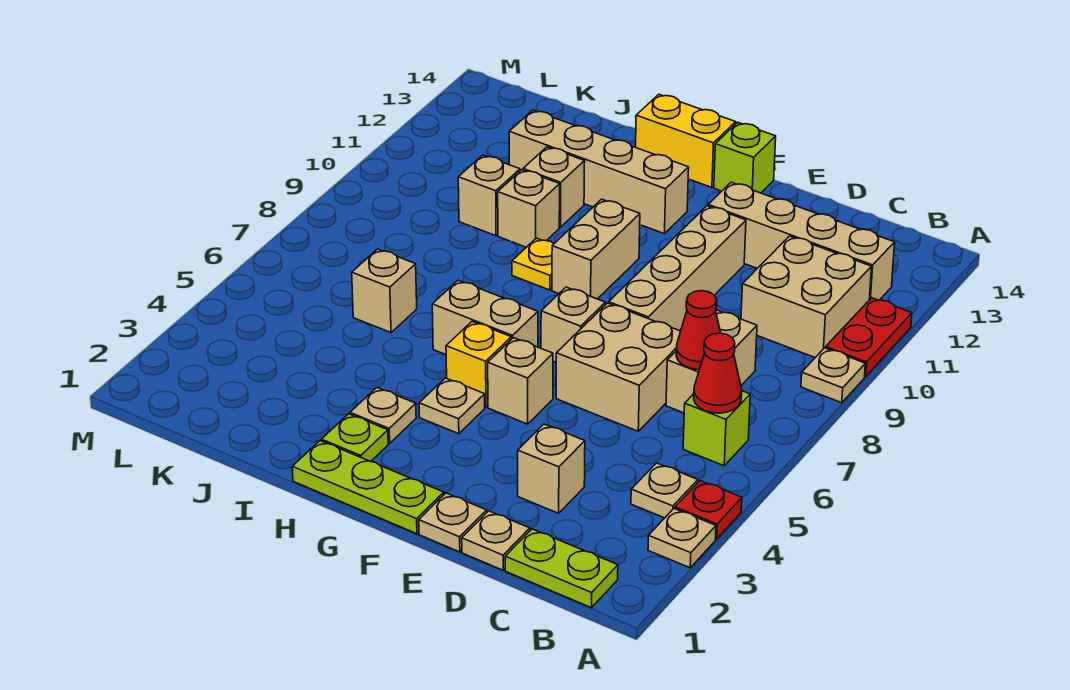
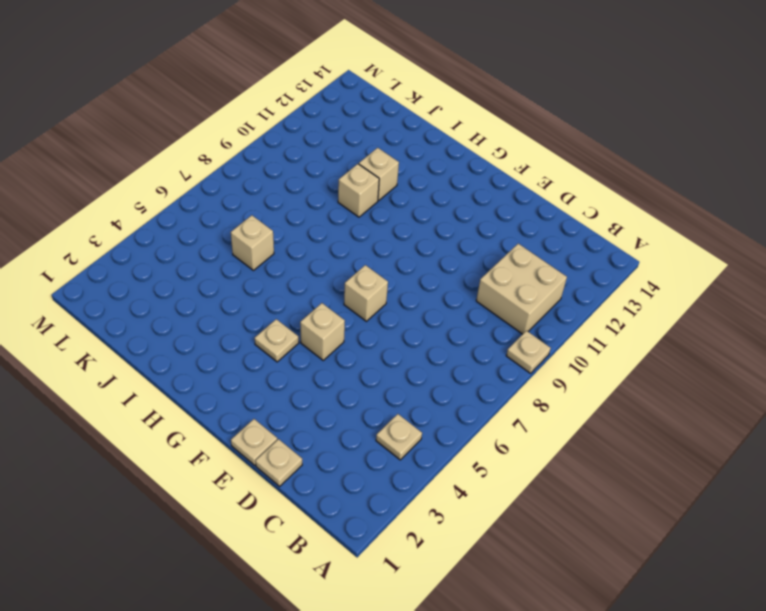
none -> tan plate A3 level 1
none -> red plate A4 level 1
none -> red plate A10:A11 level 1
none -> lime plate B1:C1 level 1

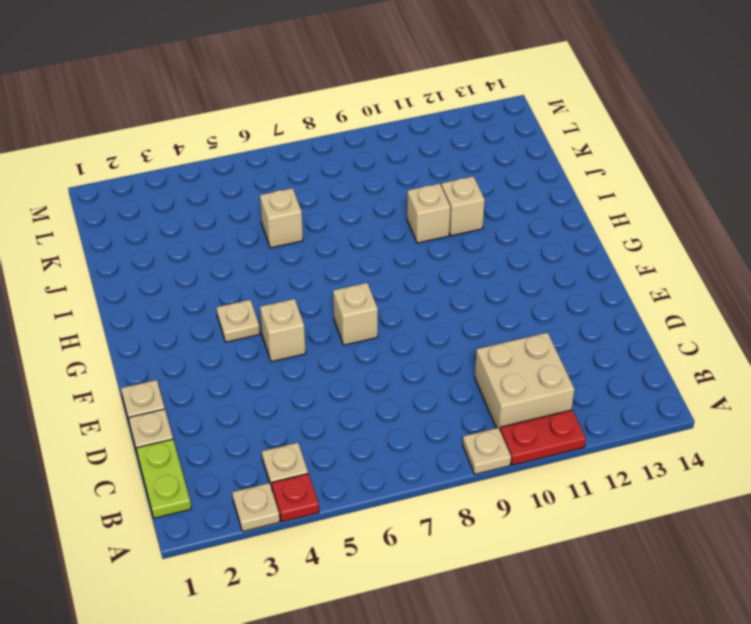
none -> lime brick B6 level 1
none -> tan brick B12:E12 level 1
none -> tan brick C7:C8 level 1
none -> tan brick D3 level 1

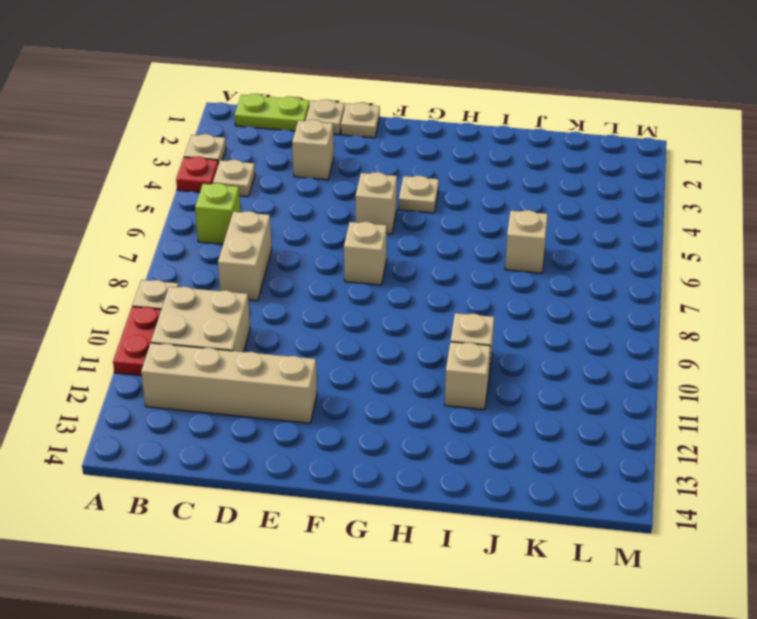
none -> tan brick D6:E7 level 1
none -> tan brick E8:E11 level 1
none -> lime plate F1:H1 level 1
none -> lime brick F14 level 1

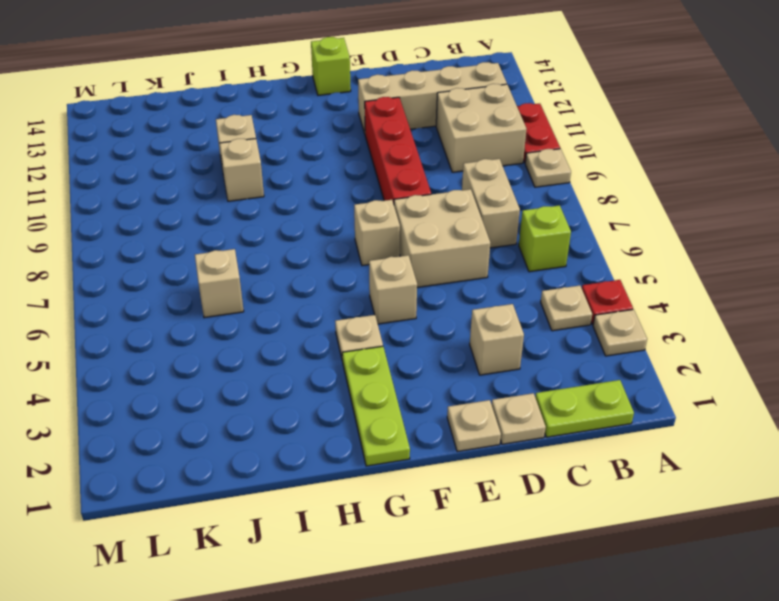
red brick E8:E11 level 1 -> tan brick E8:E11 level 1
lime plate G1:G3 level 1 -> lime plate F1:H1 level 1
none -> yellow brick G5 level 1
none -> tan brick G6:H6 level 1
none -> tan brick G9:G10 level 1
none -> tan brick G12:J12 level 1

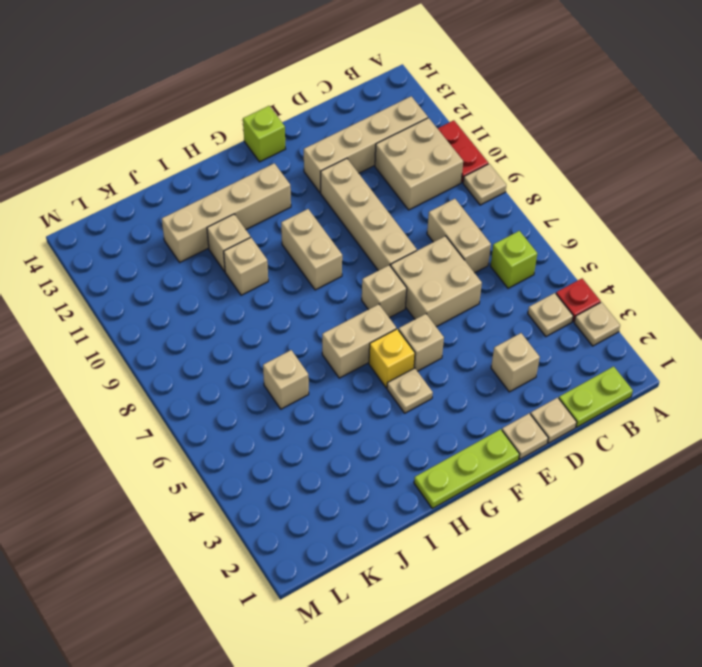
none -> yellow brick G14:H14 level 1
none -> lime plate H2 level 1
none -> tan plate H3 level 1
none -> yellow plate H9 level 1

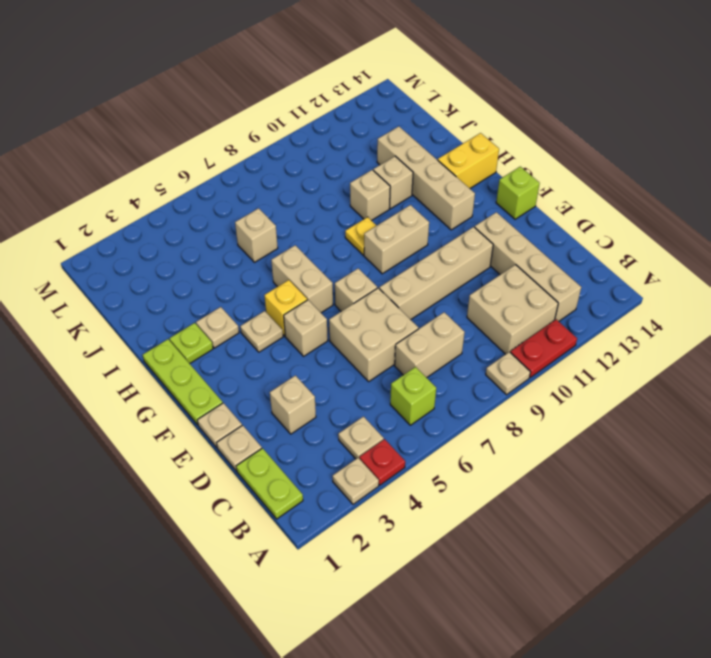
yellow brick H13:H14 level 1 -> yellow brick G14:H14 level 1
none -> tan brick J10 level 1
none -> red cone B6 level 2
none -> red cone C7 level 2

